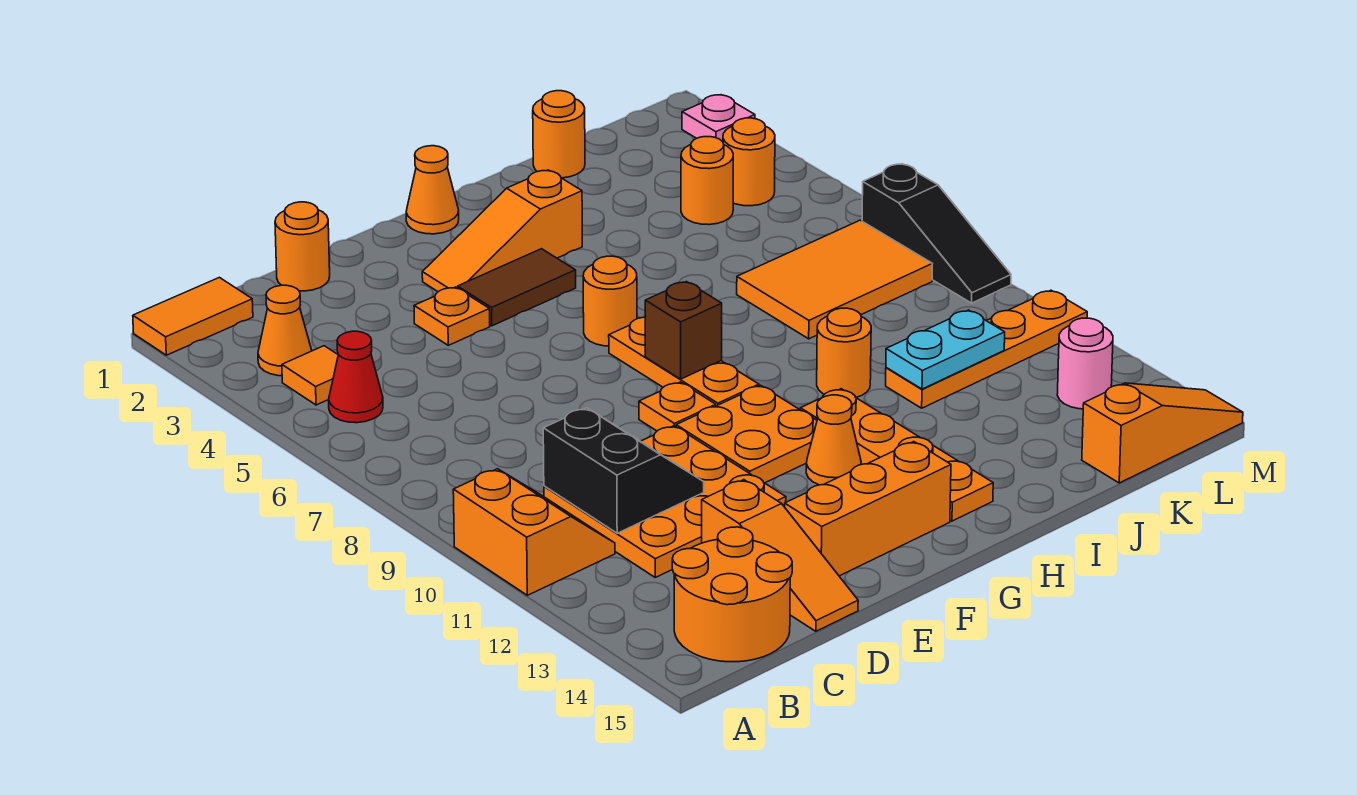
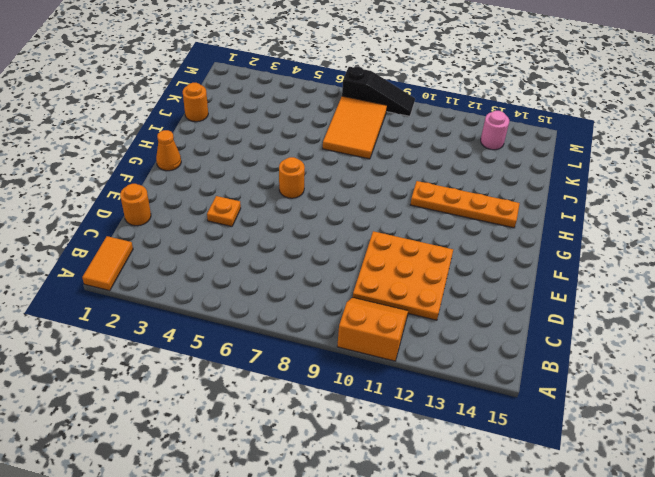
none -> orange cone B3 level 1
none -> orange tile B4 level 1
none -> red cone B5 level 1
none -> orange round brick B14:C15 level 1

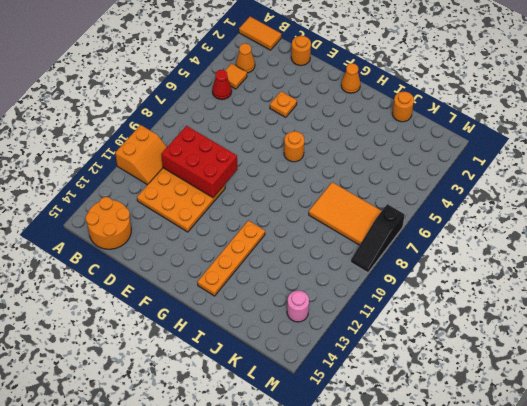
red brick C9:E10 level 2 -> black slope C10:D11 level 2 top C
none -> orange slope D13:D15 level 1 top 13
none -> orange brick E14:G14 level 1
none -> orange slope F3:H3 level 1 top H
none -> brown tile F4:G4 level 1

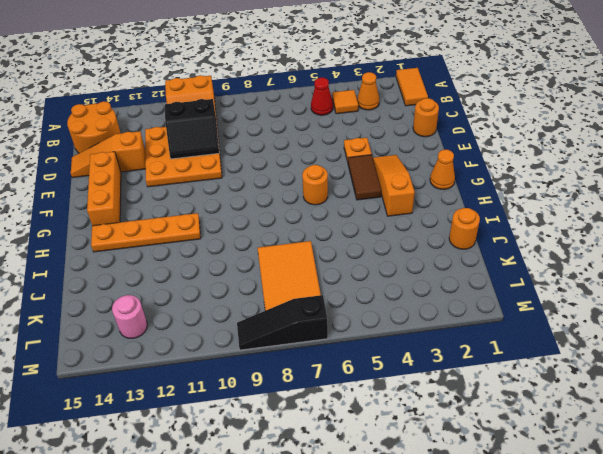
none -> orange plate F9 level 1
none -> orange plate F10:G11 level 1
none -> orange plate G7:G9 level 1
none -> orange cone G12 level 1

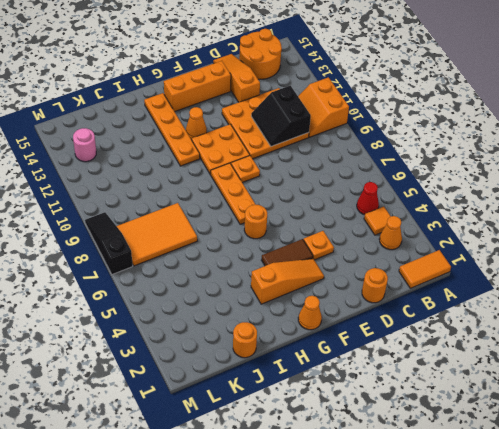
none -> orange round brick I10 level 1
none -> orange plate J11:M11 level 1
none -> orange round brick K4 level 1
none -> orange slope K15:M15 level 1 top K

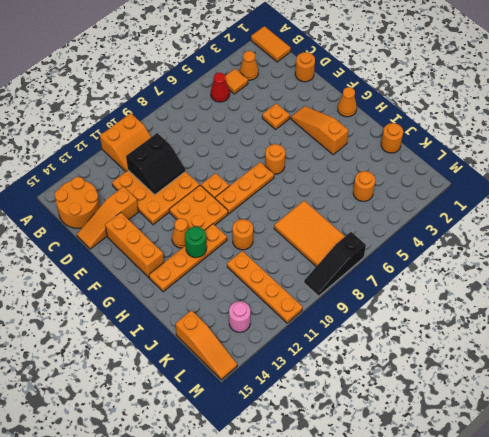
green round brick H12 level 2 -> none
none -> brown tile F4:G4 level 1
none -> orange round brick L4 level 1
none -> pink plate M2 level 1
none -> brown brick G8 level 2

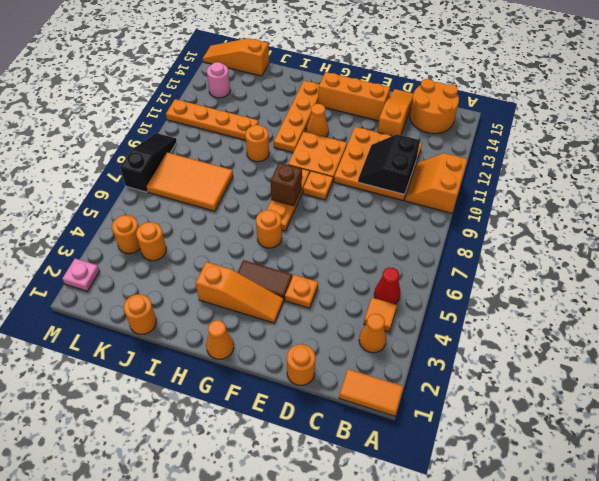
none -> cyan plate J11:K11 level 2

